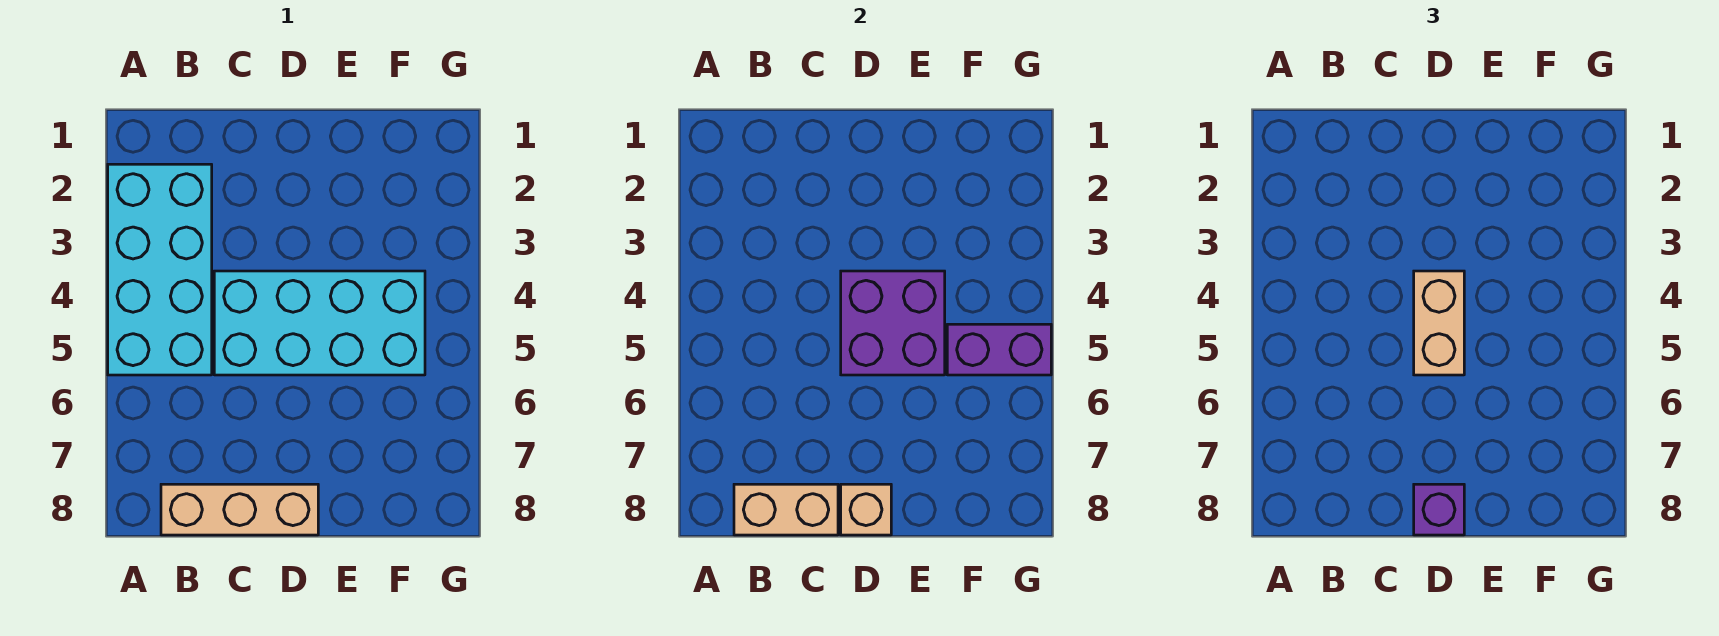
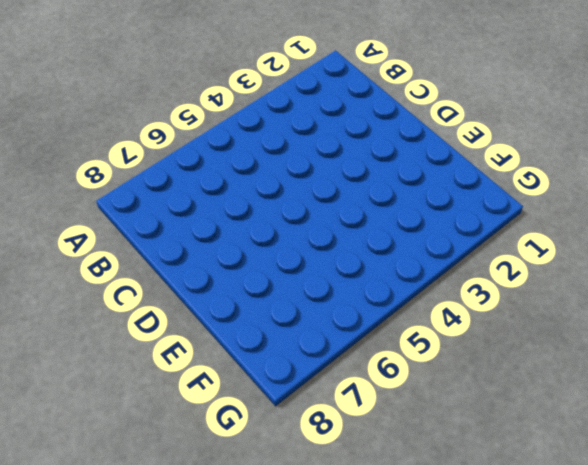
none -> cyan brick A2:B5 level 1
none -> tan brick B8:D8 level 1

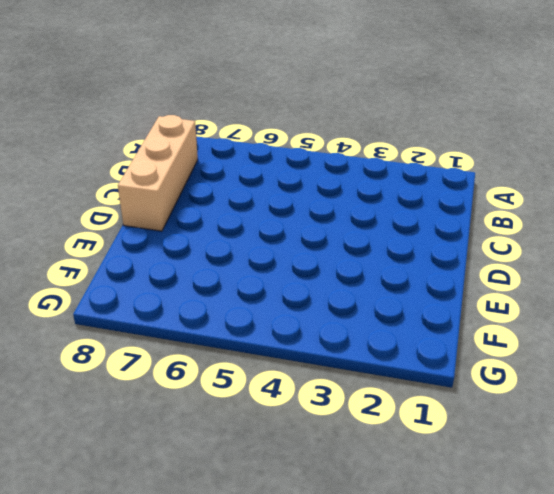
none -> cyan brick A2:B5 level 1
none -> cyan brick C4:F5 level 1

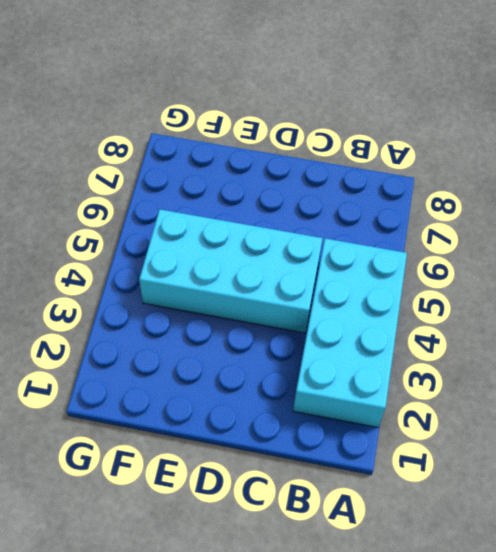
none -> tan brick B8:D8 level 1
none -> tan brick B8:C8 level 2

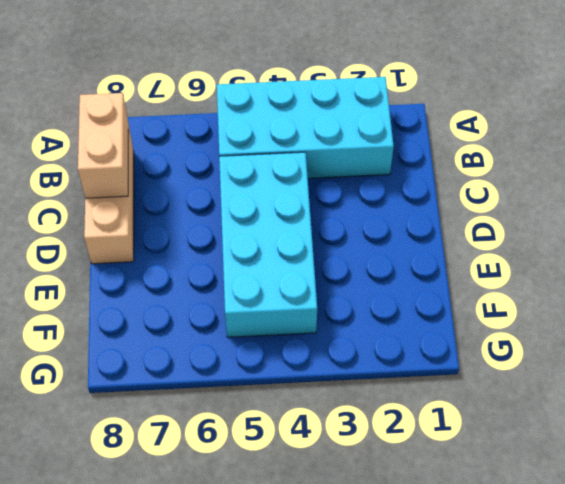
none -> purple brick D4:E5 level 2
none -> tan brick D8 level 2

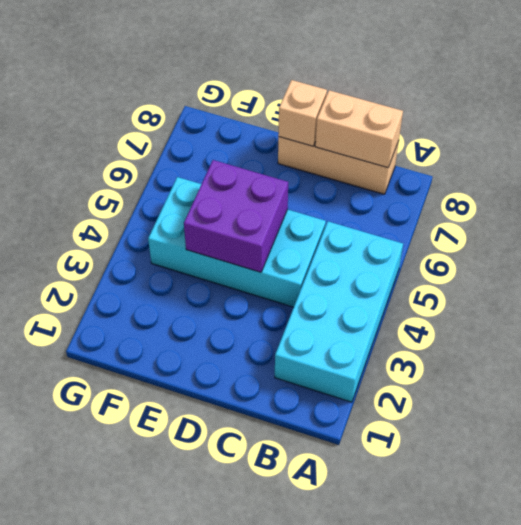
none -> purple brick F5:G5 level 2
none -> tan brick D4:D5 level 3

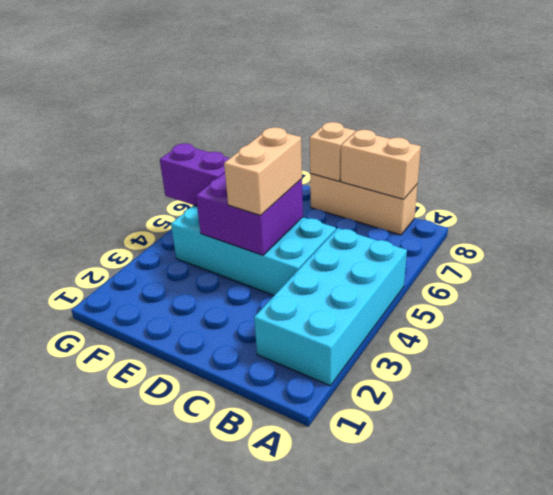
none -> purple brick D8 level 3

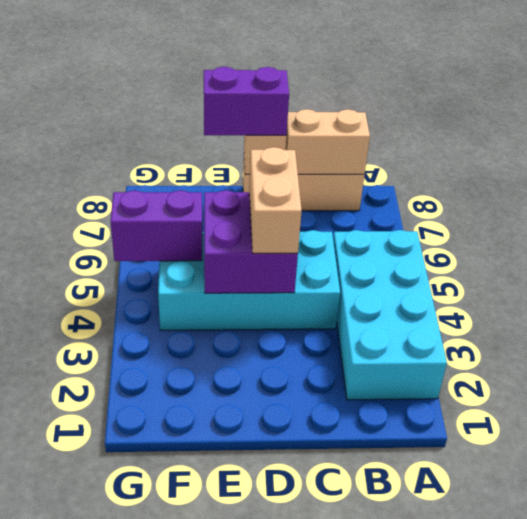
purple brick D8:E8 level 3 -> purple brick D8 level 3

